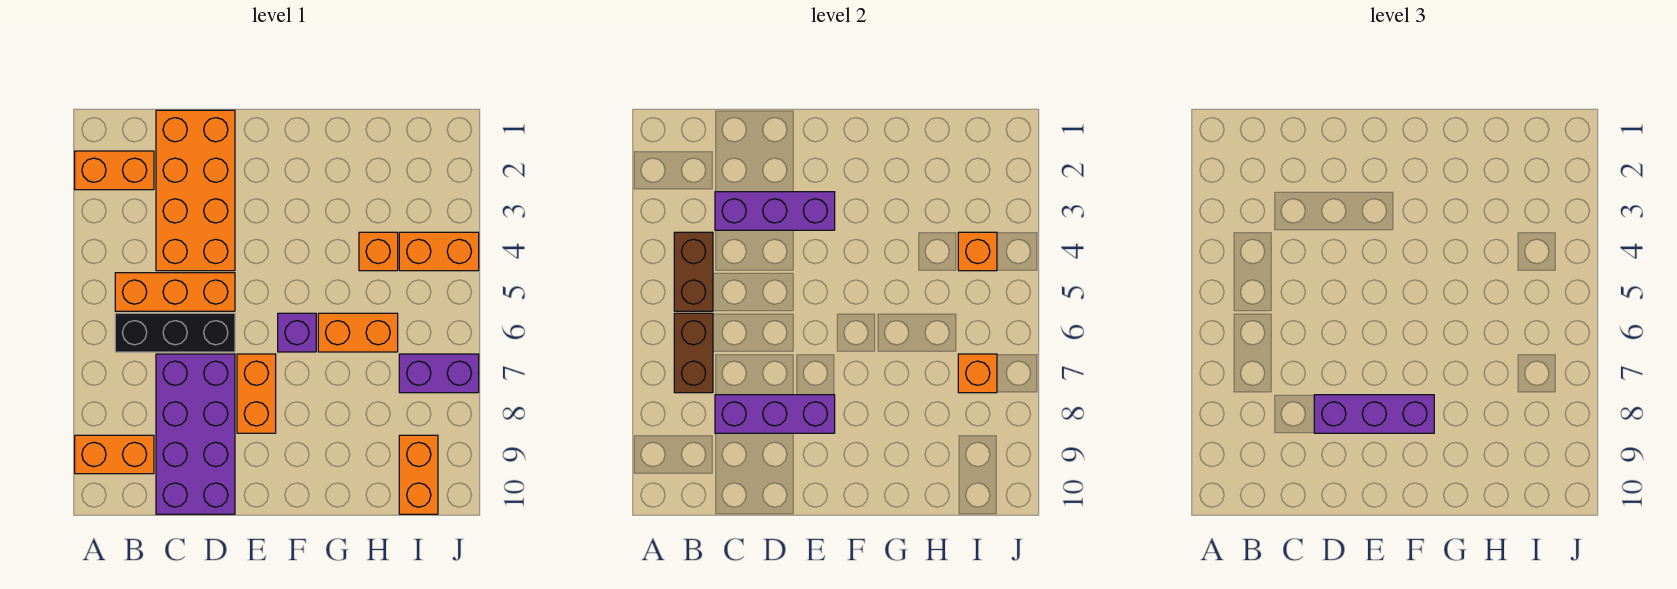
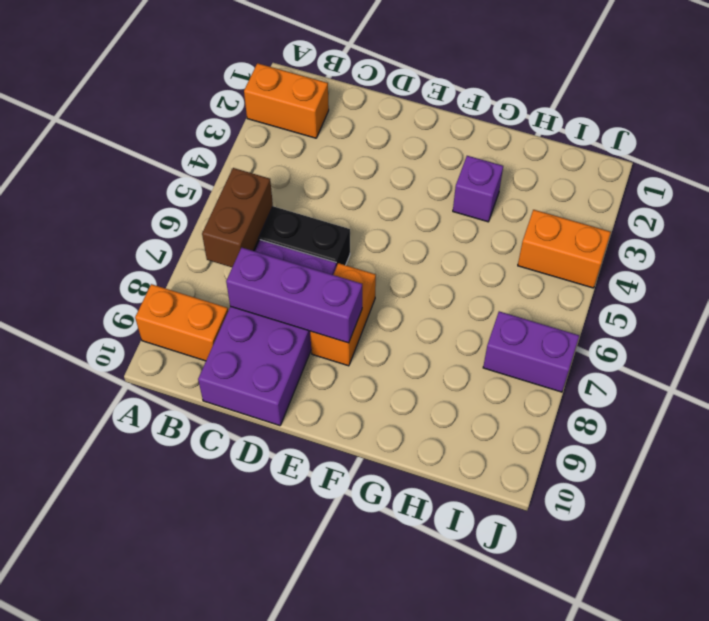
purple brick G3 level 1 -> purple brick F6 level 1
none -> orange brick B5:D5 level 1
none -> orange brick C1:D4 level 1
none -> orange brick G6:H6 level 1

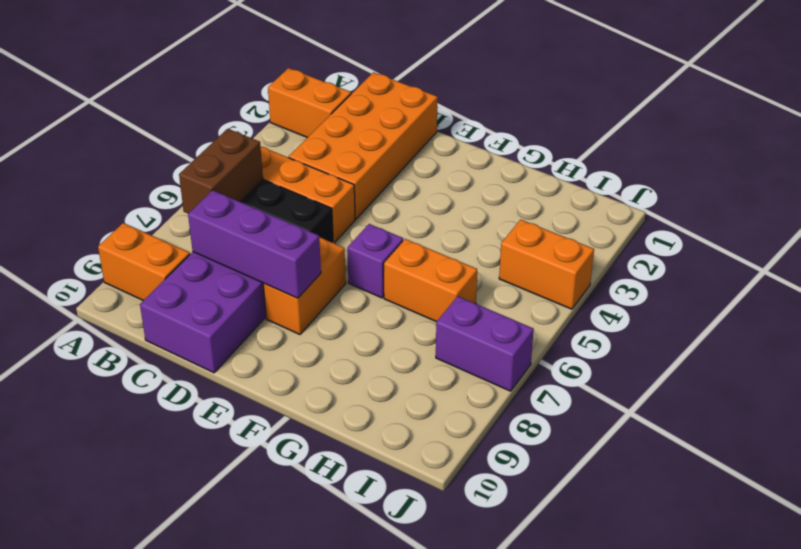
none -> orange brick H4 level 1
none -> orange brick I9:I10 level 1
none -> brown brick B4:B5 level 2

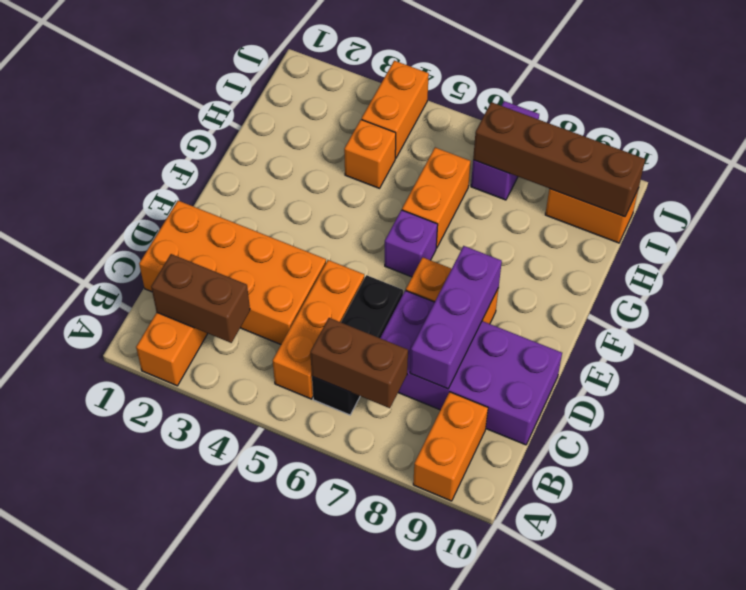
brown brick B2:B3 level 2 -> brown brick B4:B5 level 2
brown brick I7:I10 level 2 -> orange brick I7 level 2
none -> purple brick C3:E3 level 2
none -> orange brick I4 level 2
none -> purple brick D8:F8 level 3

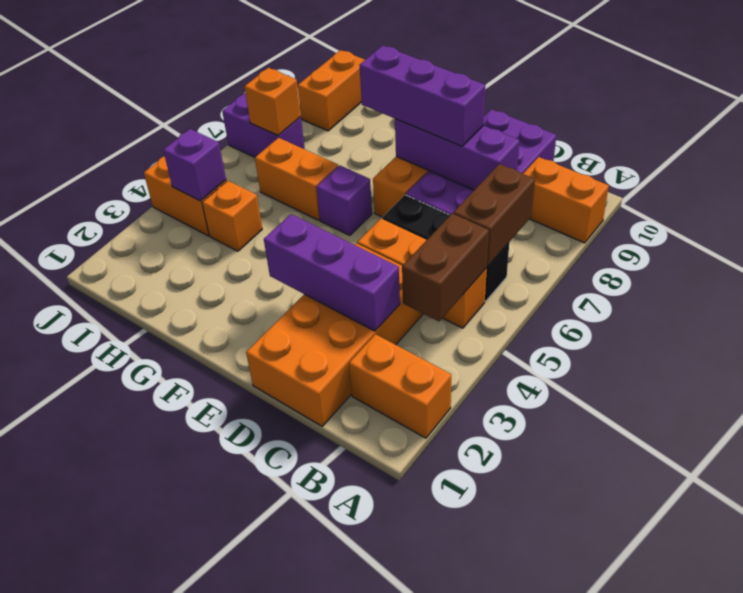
purple brick I4 level 2 -> orange brick I4 level 2

